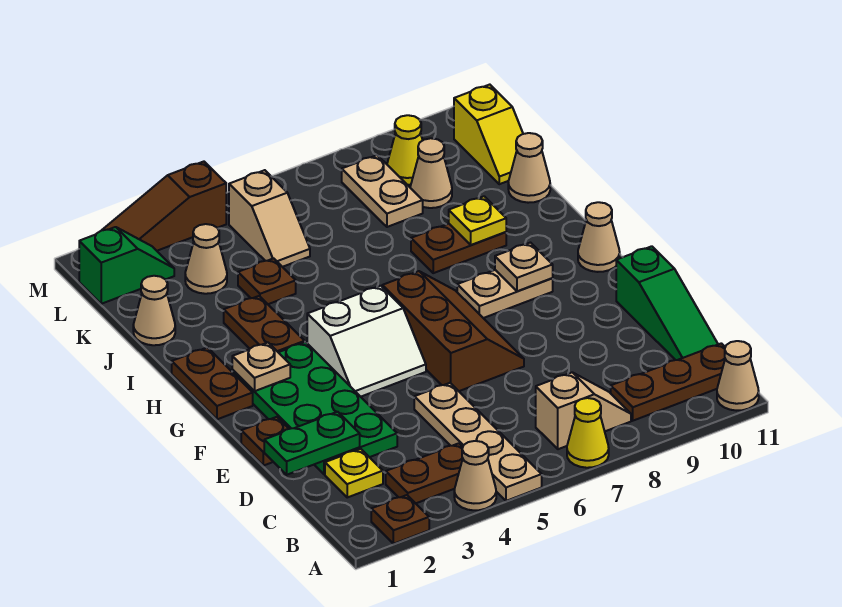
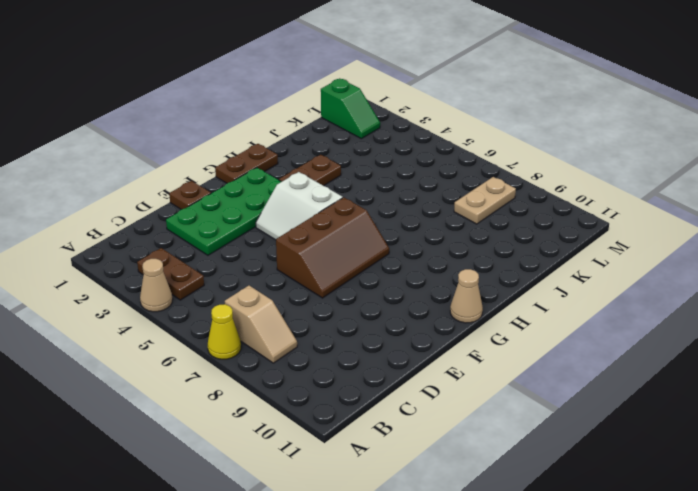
none -> brown plate A2 level 1
none -> tan plate A5:D5 level 1
none -> tan cone A11 level 1
none -> brown plate B9:B11 level 1

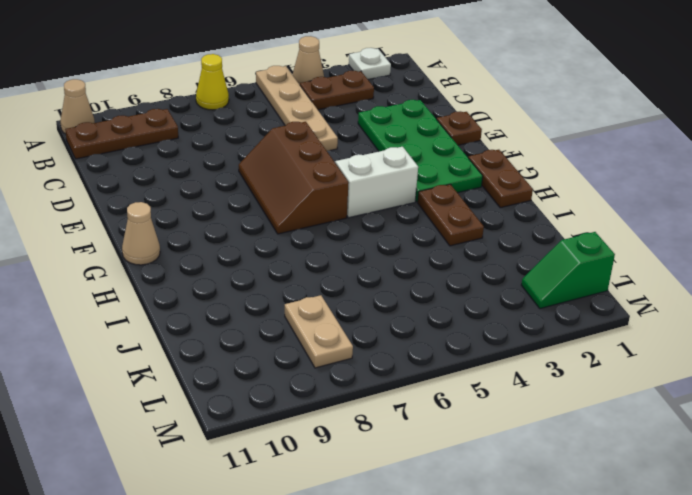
white plate A2 level 1 -> brown plate A2 level 1
none -> tan slope B7:B8 level 1 top 7
none -> yellow plate C2 level 1
none -> green slope C11:E11 level 1 top E
none -> tan plate G8:G9 level 1

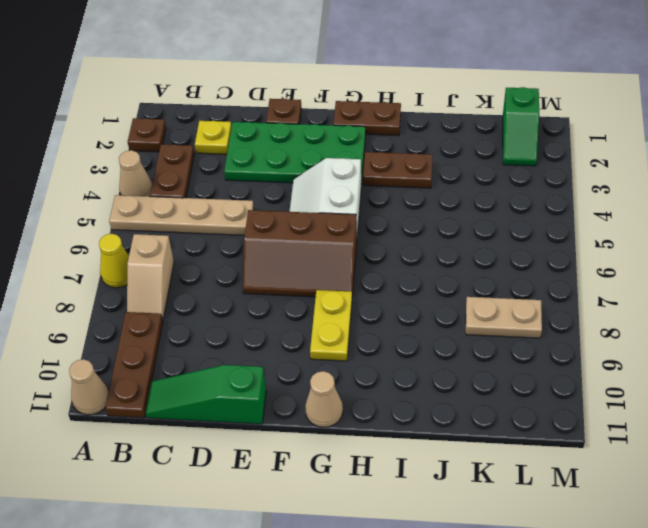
yellow plate G8:G9 level 1 -> tan plate G8:G9 level 1
none -> brown plate I8:I9 level 1
none -> tan cone J1 level 1
none -> brown plate J4 level 1
none -> tan cone J11 level 1

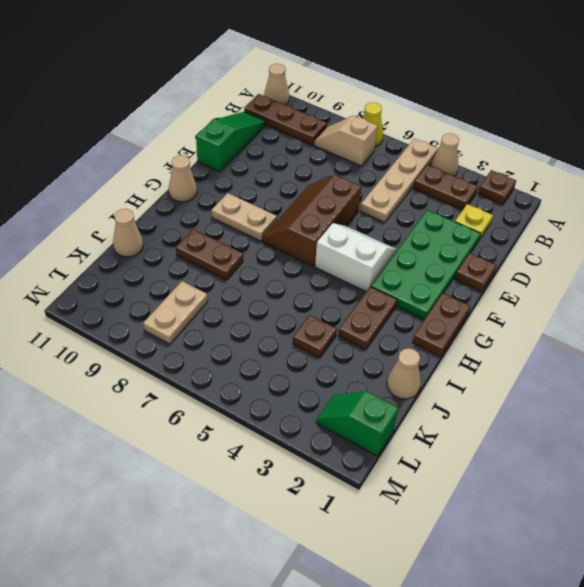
none -> tan cone K3 level 1
none -> tan slope K5:L5 level 1 top L
none -> tan cone K9 level 1
none -> yellow slope K11:L11 level 1 top L

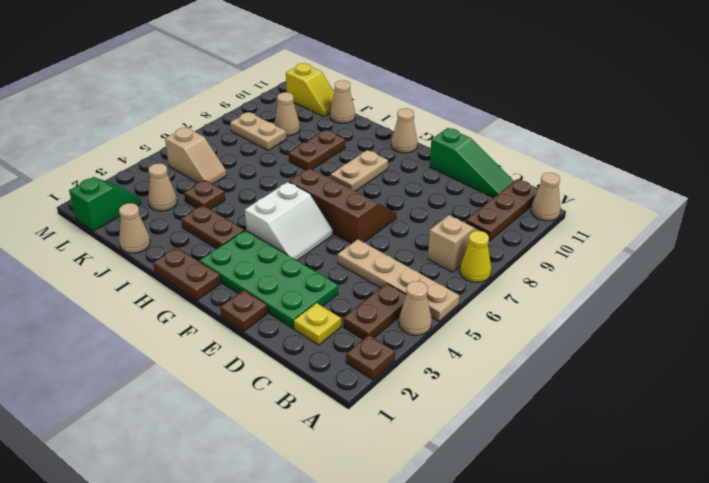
none -> yellow cone L9 level 1
none -> brown slope M2:M4 level 1 top 4
none -> green plate D1:D2 level 2
none -> tan plate G2 level 2

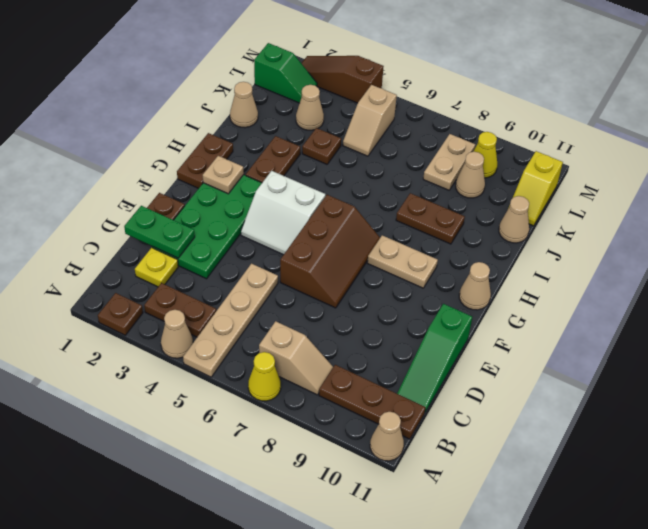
none -> tan plate G9 level 2
none -> yellow plate I9 level 2

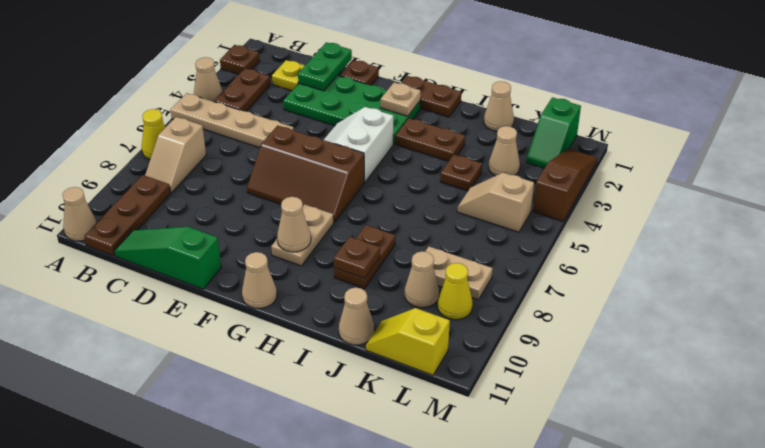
tan cone G9 level 2 -> tan plate G9 level 2
brown plate I9 level 2 -> yellow plate I9 level 2

